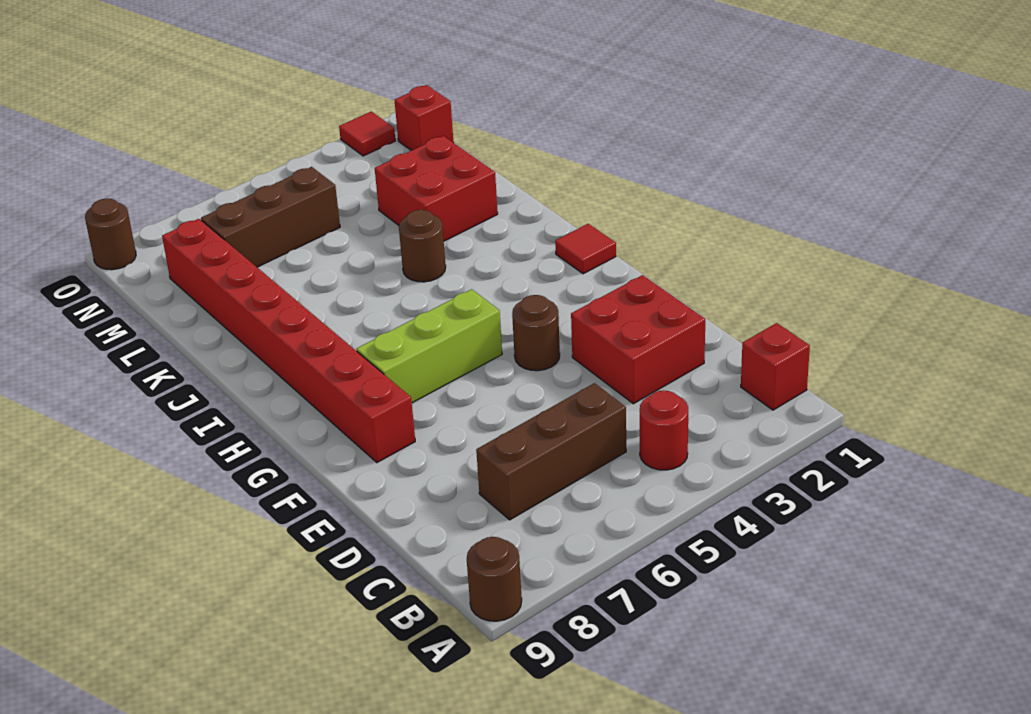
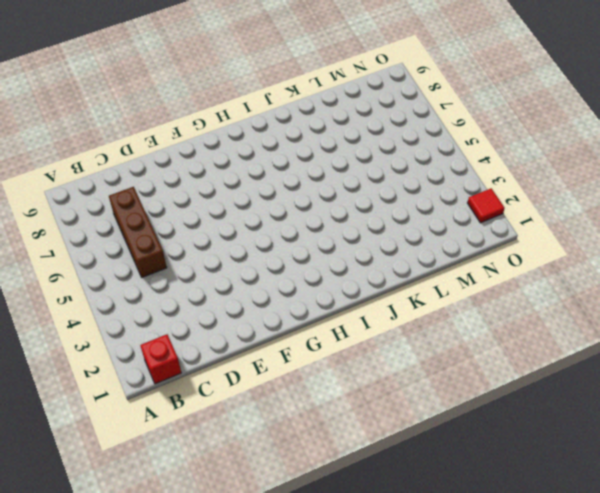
none -> brown round brick A9 level 1
none -> red round brick B4 level 1
none -> red brick D2:E3 level 1

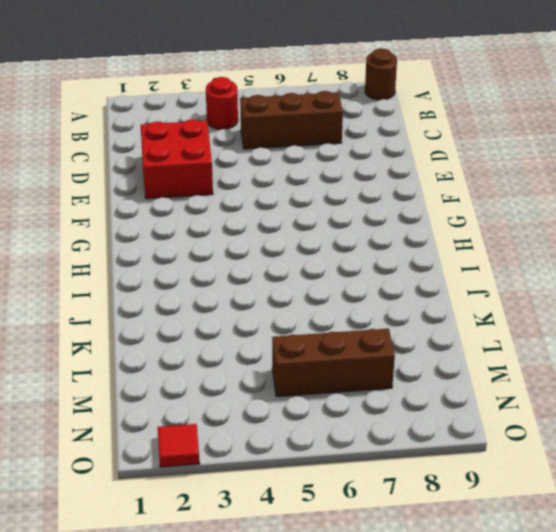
none -> red brick B1 level 1
none -> brown round brick F4 level 1
none -> red brick F8:M8 level 1

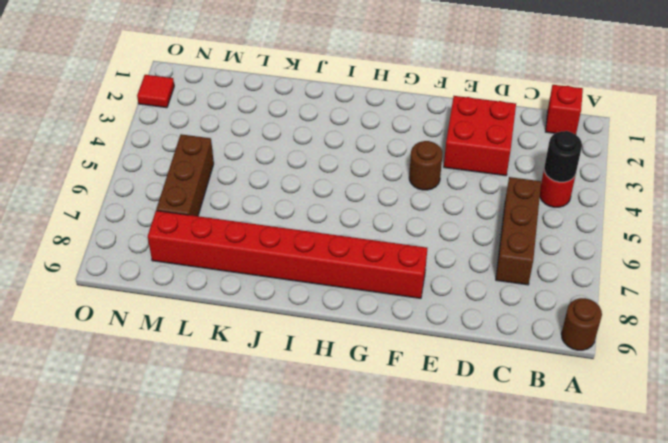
black round brick B4 level 2 -> none
none -> lime brick G5:G7 level 1
none -> red tile H1 level 1
none -> brown round brick J4 level 1

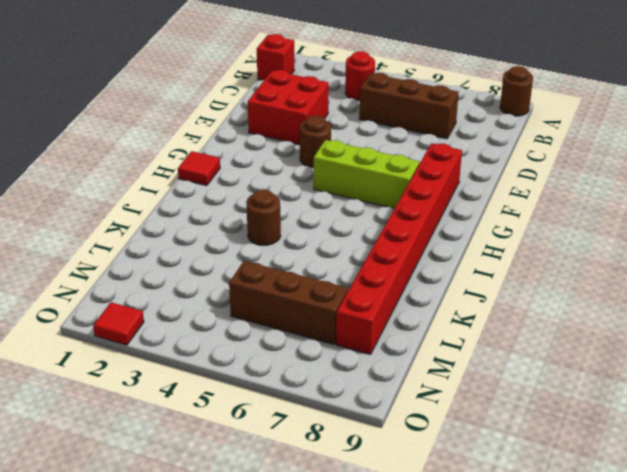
none -> red brick K2:L3 level 1
none -> red brick N1 level 1
none -> brown round brick O9 level 1

